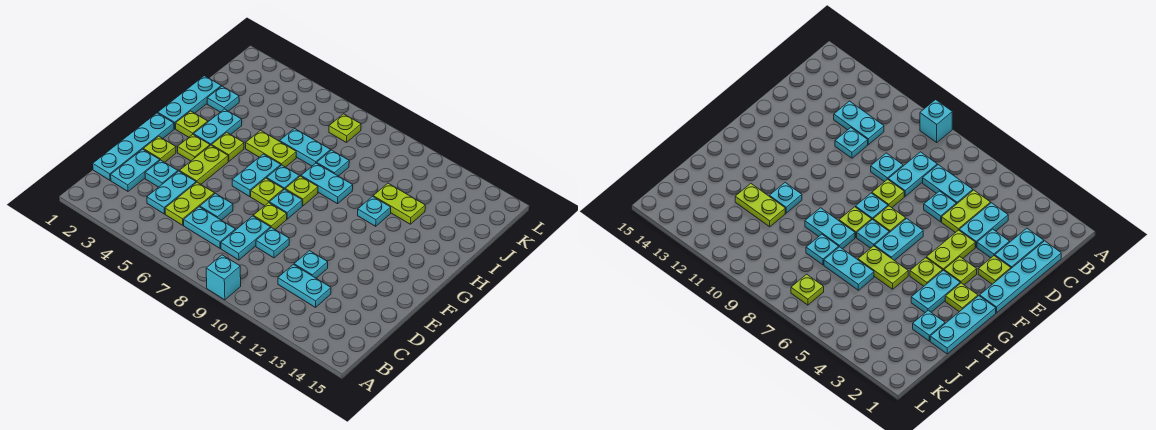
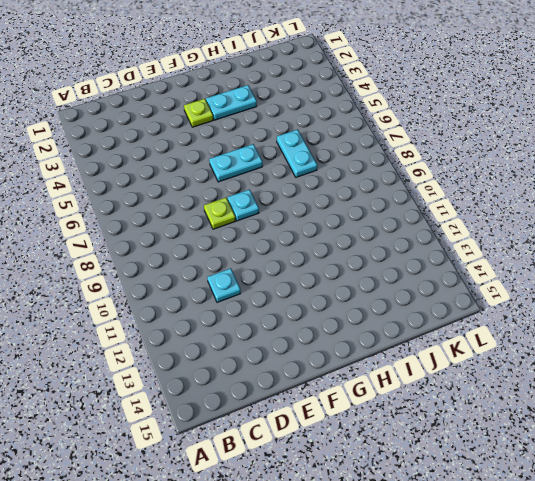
none -> cyan brick A9 level 1
none -> cyan plate C1:F1 level 1
none -> cyan plate C2:D2 level 1
none -> cyan plate C4:D4 level 1

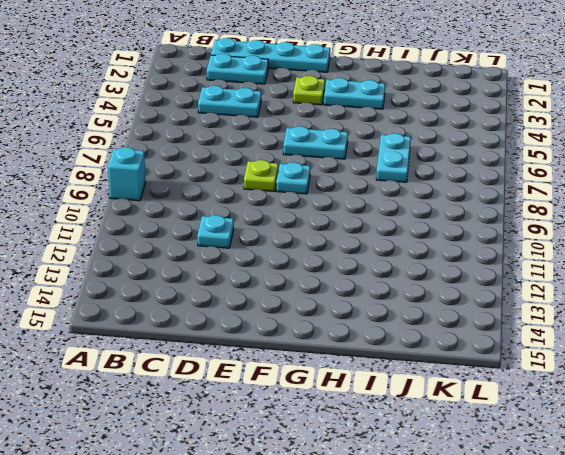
none -> lime plate C5:D5 level 1
none -> cyan plate C6:C7 level 1
none -> cyan plate C8:D8 level 1
none -> cyan plate C11:C12 level 1

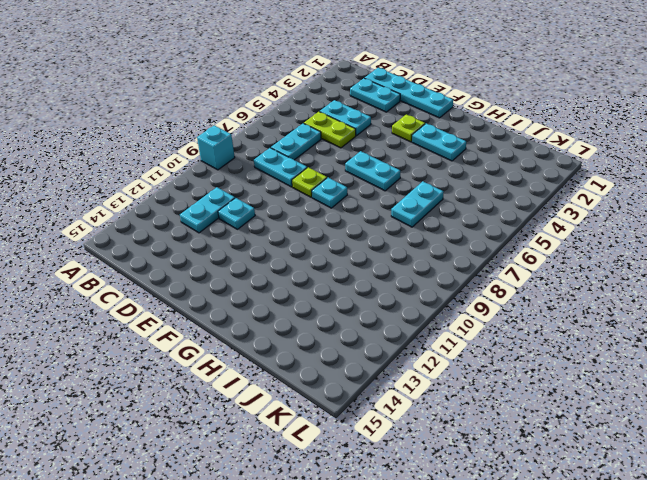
none -> cyan plate D3 level 1
none -> cyan plate D6 level 1
none -> cyan plate D9 level 1
none -> lime plate E2 level 1

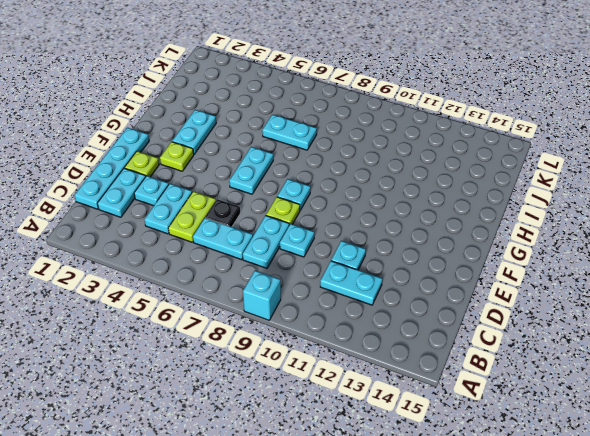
black plate D6 level 1 -> cyan plate D6 level 1
none -> lime plate E4:F4 level 1
none -> lime plate F7 level 1
none -> cyan plate G1:I1 level 1
none -> lime plate G2 level 1

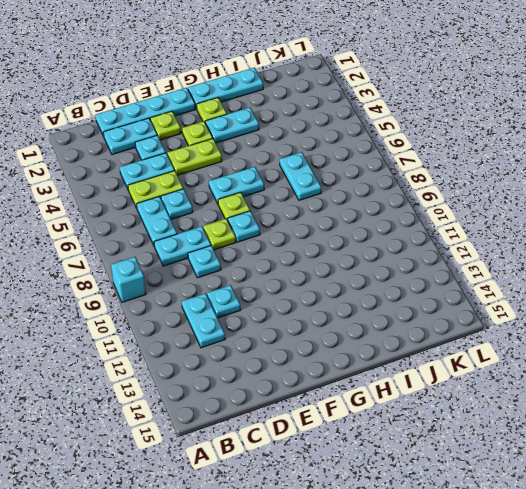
none -> lime plate G4 level 1
none -> cyan plate G7 level 1
none -> lime plate G8 level 1
none -> lime plate H5:H6 level 1

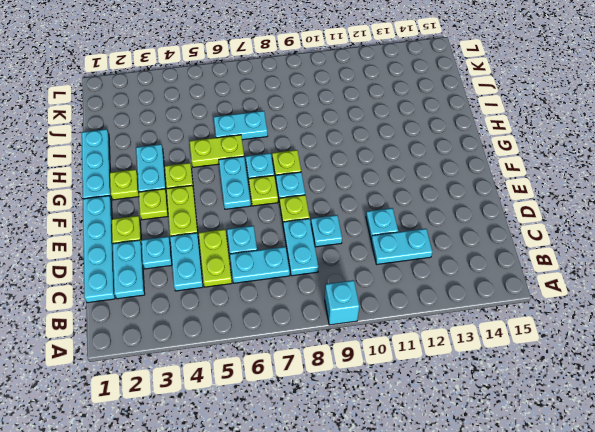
none -> cyan plate H8:H9 level 1
none -> cyan plate H11 level 1
none -> cyan plate I2 level 1
none -> cyan plate I8 level 1

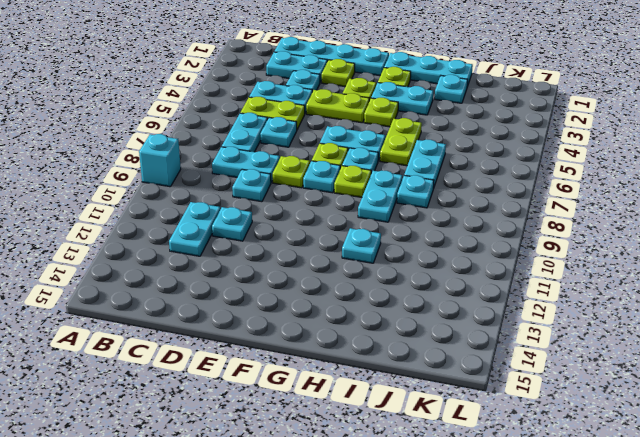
none -> lime plate I11:I12 level 1
none -> lime plate K7 level 1

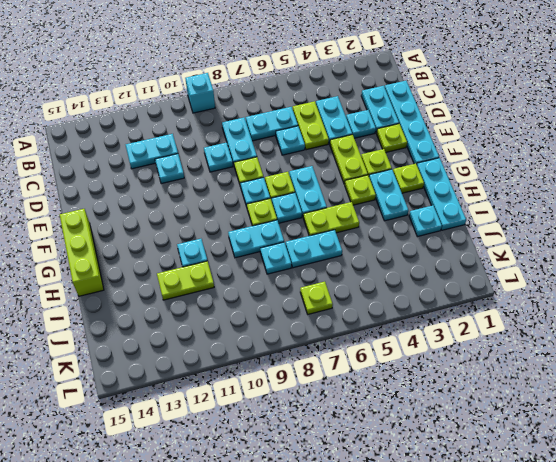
lime brick F15:H15 level 1 -> none

